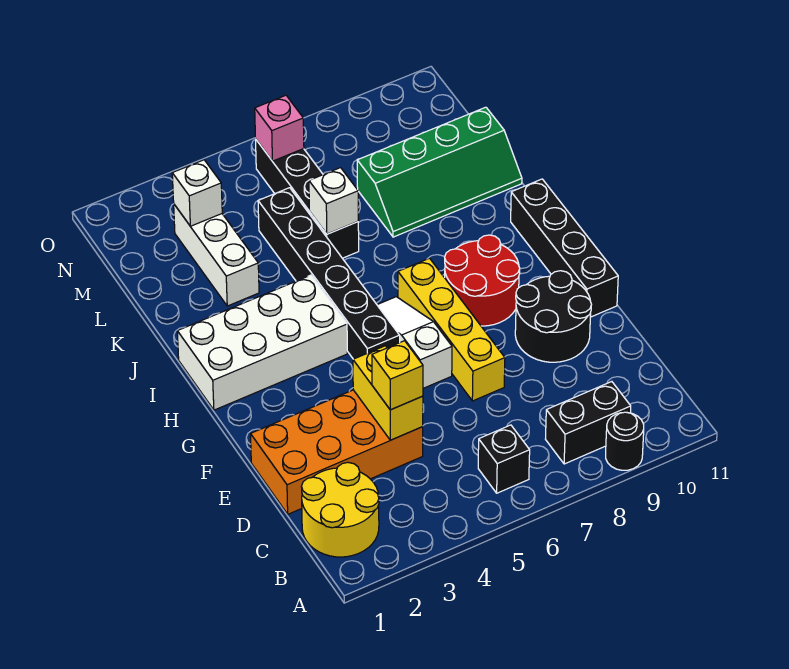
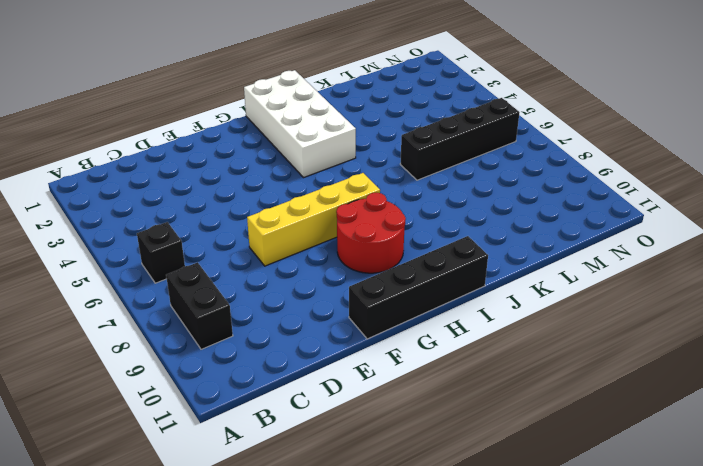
none -> black round brick A9 level 1
none -> yellow round brick B1:C2 level 1
none -> orange brick D1:E4 level 1

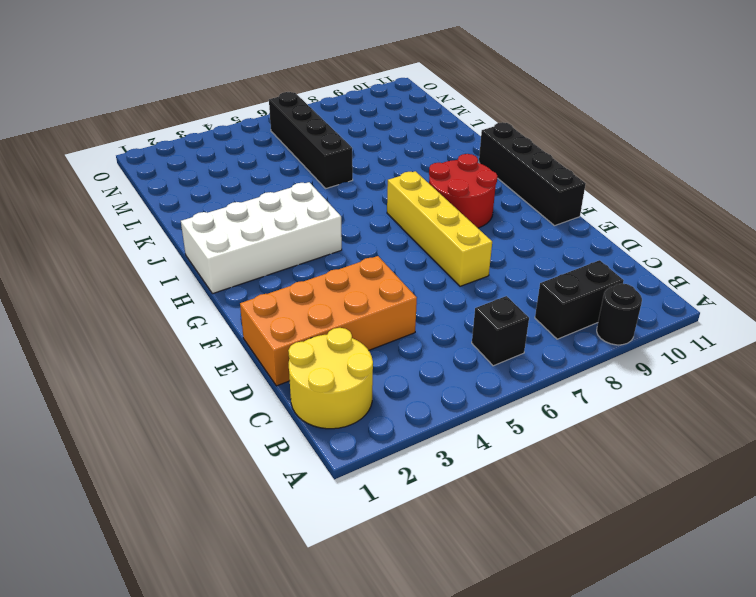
none -> black round brick E9:F10 level 1
none -> white slope F6:H6 level 1 top F
none -> black brick G5:L5 level 1

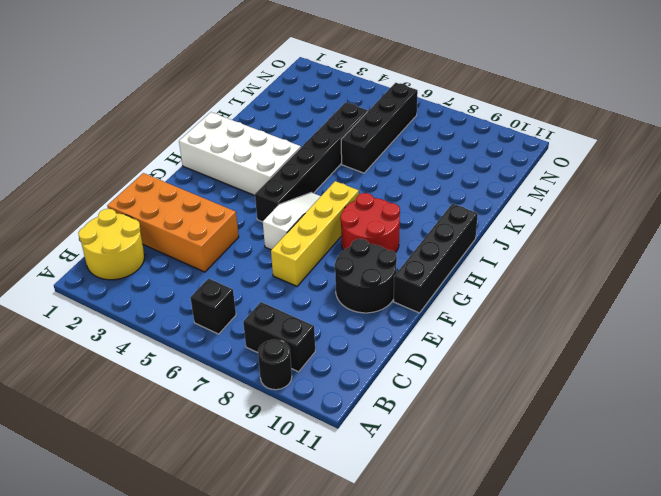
none -> white brick K3:M3 level 1
none -> green slope K8:L11 level 1 top L
none -> yellow brick D4:E4 level 2

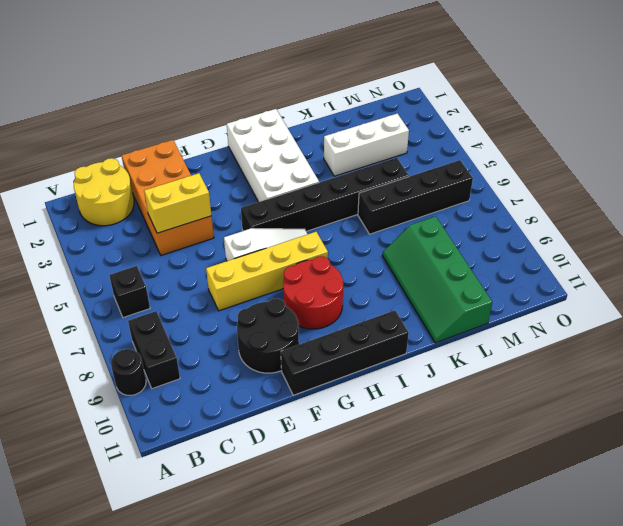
none -> white brick K6 level 2
none -> white brick M3 level 2
none -> pink brick N6 level 2

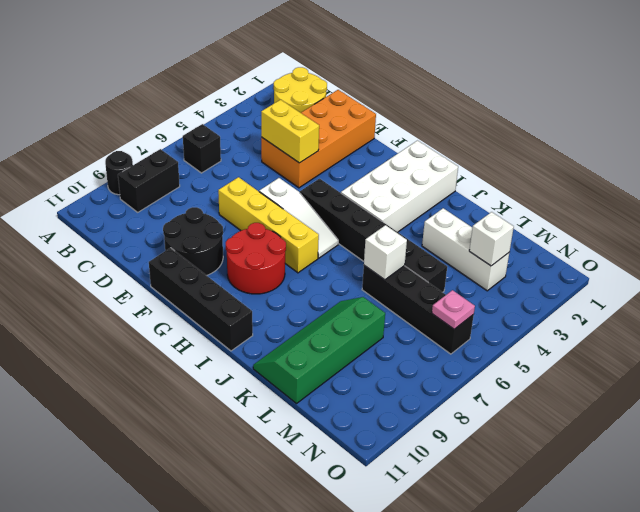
pink plate N6 level 2 -> pink brick N6 level 2
none -> yellow brick D4 level 3

